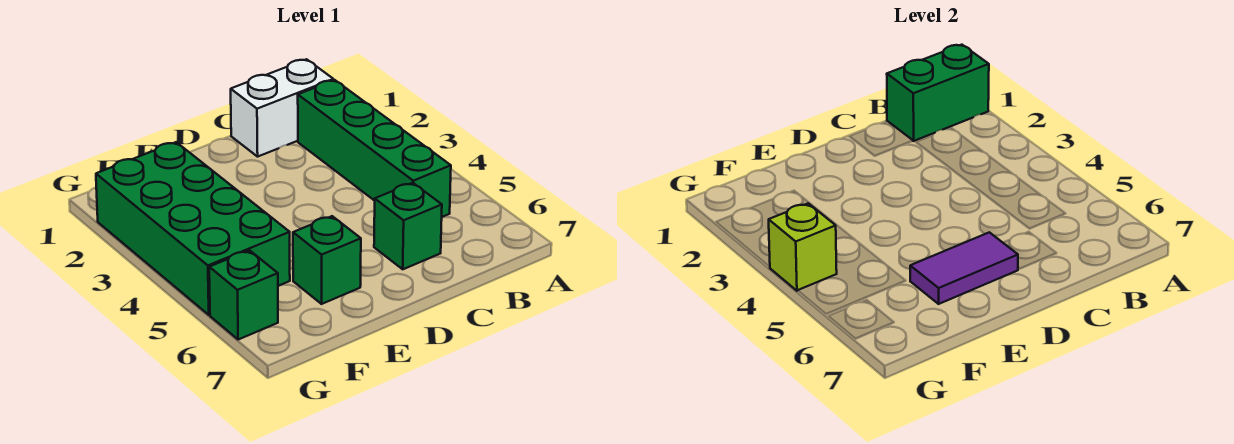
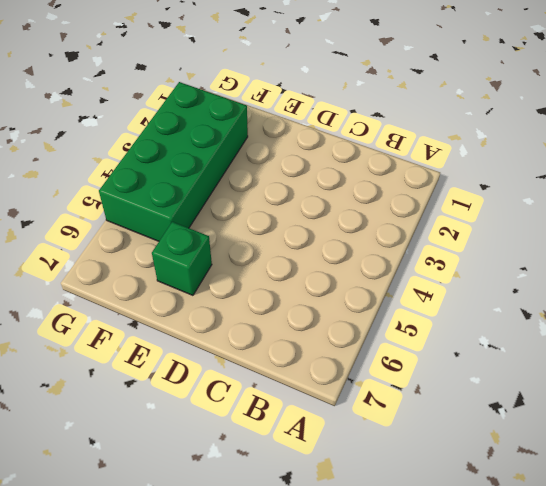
none -> white brick B1:C1 level 1
none -> green brick B2:B5 level 1

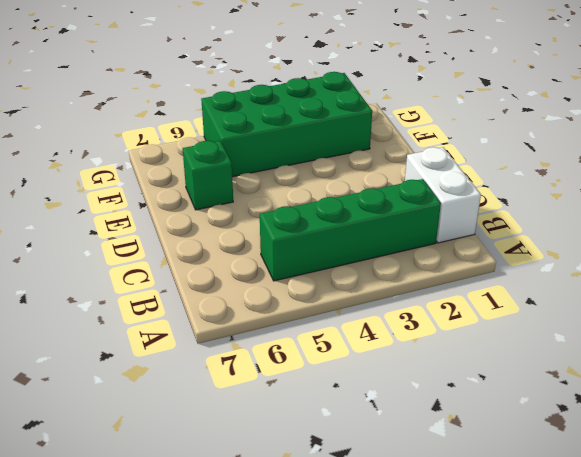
none -> green brick C6 level 1
none -> green brick G6 level 1

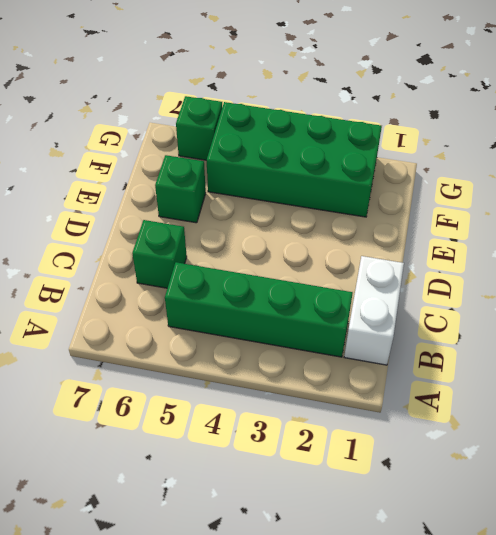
none -> green brick A1:B1 level 2
none -> purple tile D6:E6 level 2

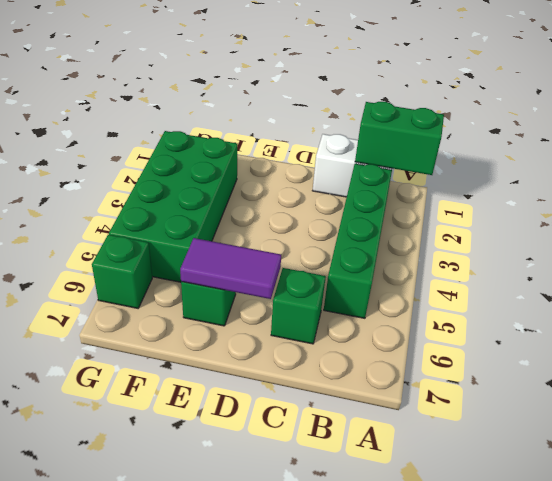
none -> lime brick G4 level 2

